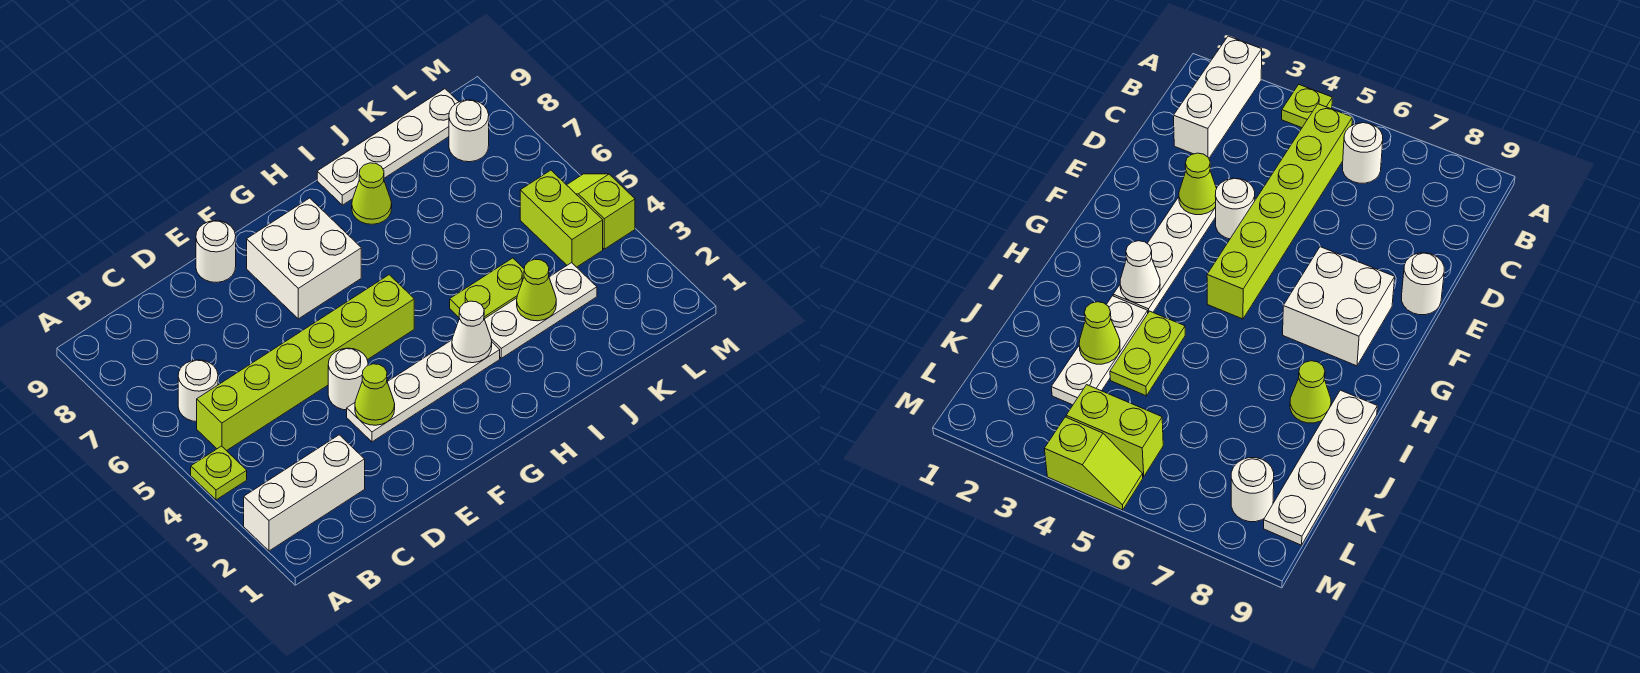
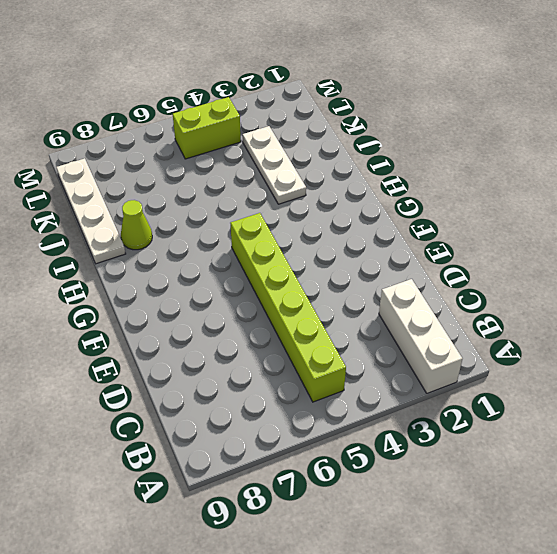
none -> lime plate A4 level 1
none -> white round brick B6 level 1
none -> white plate E3:H3 level 1

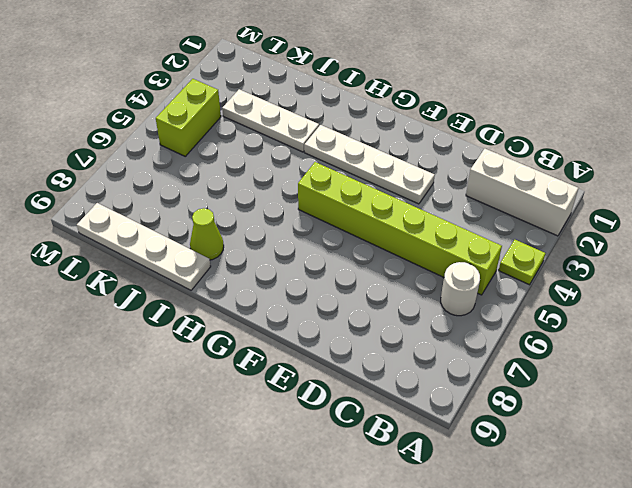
none -> white round brick E4 level 1
none -> white round brick E9 level 1
none -> white brick F7:G8 level 1

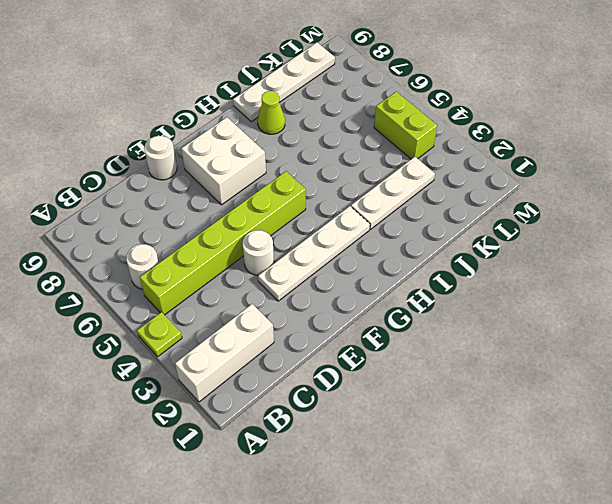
none -> lime plate I4:J4 level 1
none -> white round brick L8 level 1
none -> lime slope M4:M5 level 1 top 4

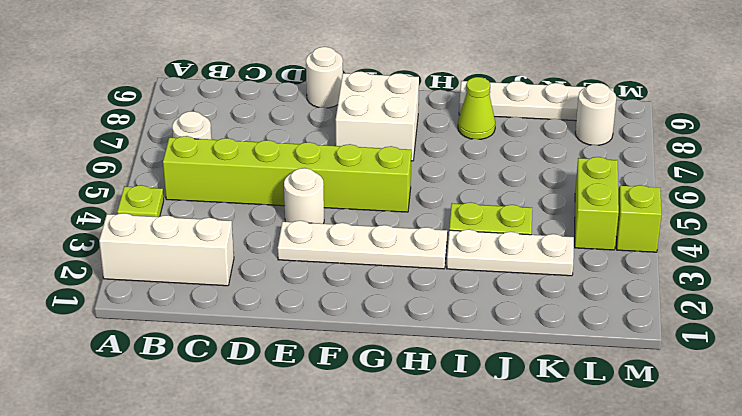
none -> lime cone E3 level 2
none -> white cone H3 level 2
none -> lime cone J3 level 2

